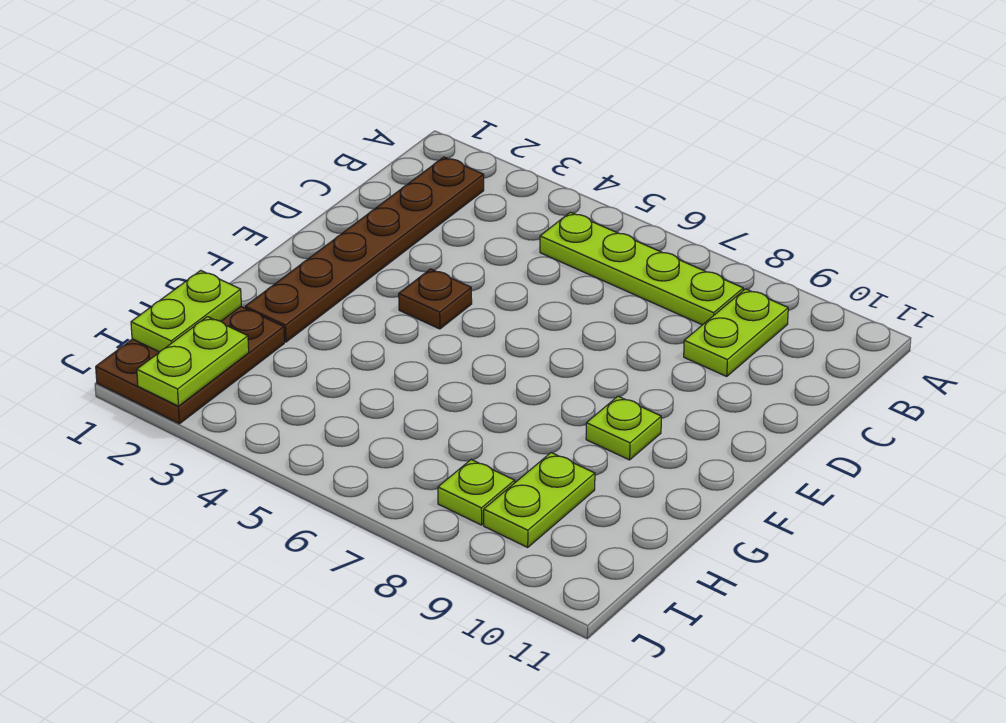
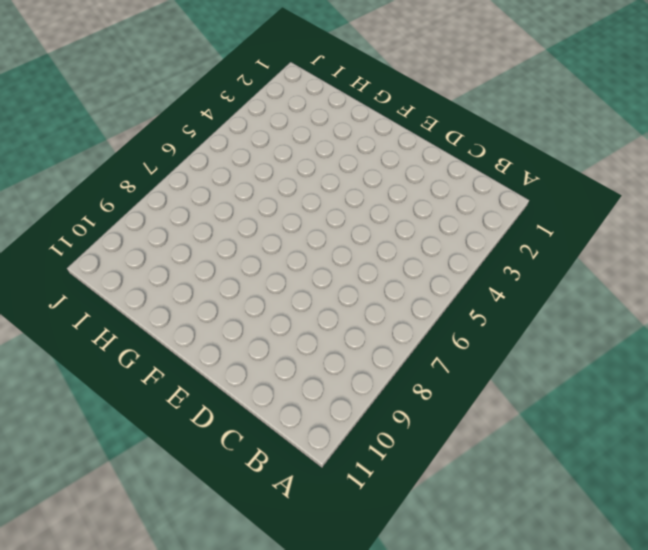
none -> brown plate B2:G2 level 1
none -> lime plate B5:B8 level 1

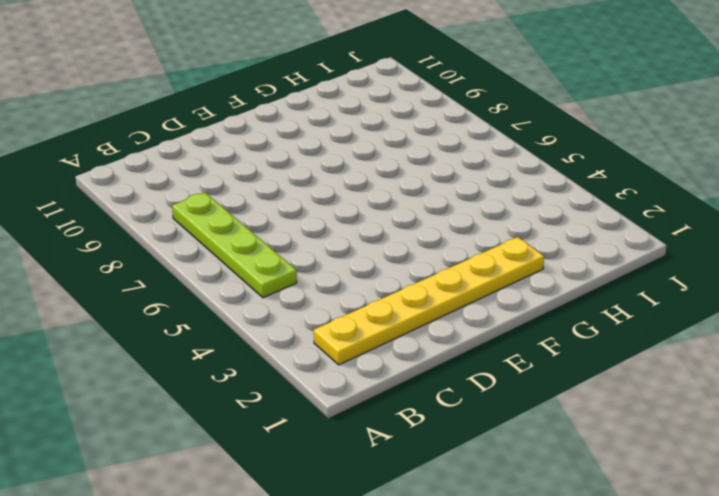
yellow plate B2:G2 level 1 -> brown plate B2:G2 level 1
none -> lime plate B9:C9 level 1
none -> brown plate E4 level 1

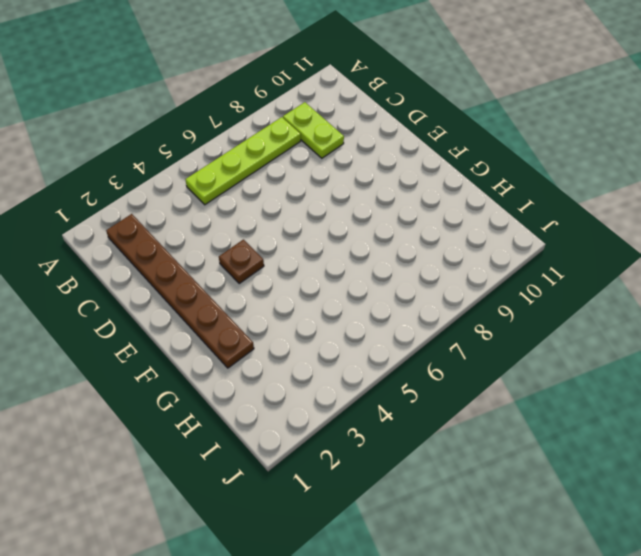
none -> lime plate F9 level 1
none -> brown plate H1:J2 level 1

